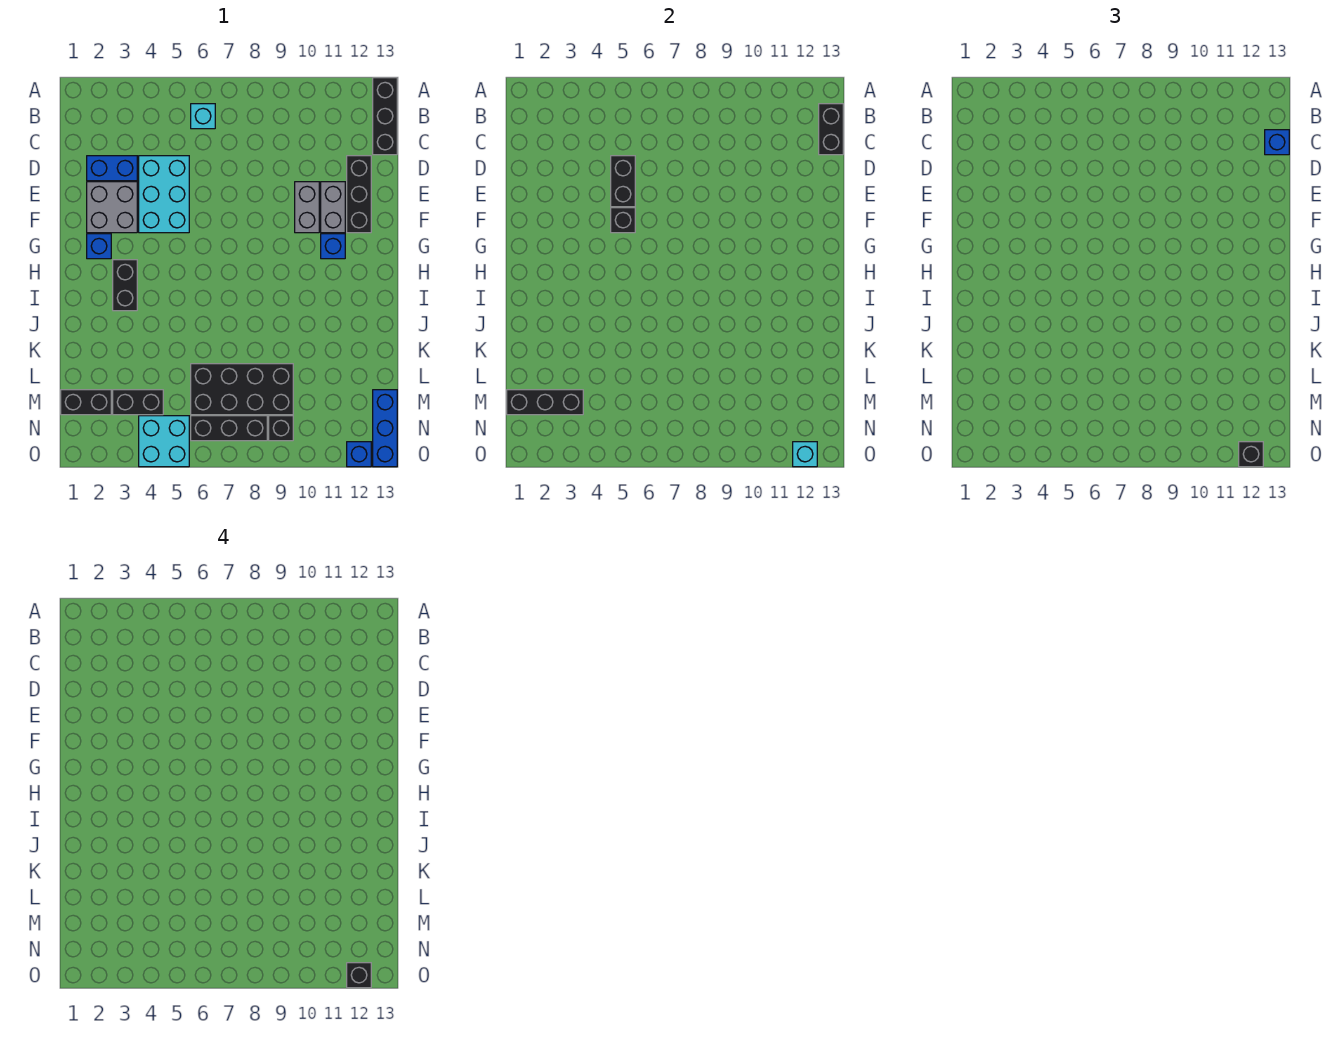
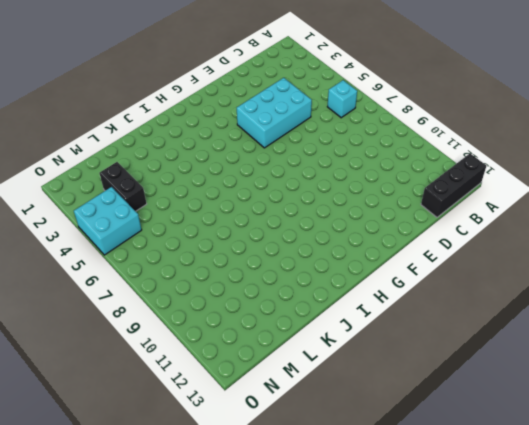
none -> blue brick D2:D3 level 1
none -> black brick D12:F12 level 1
none -> grey brick E2:F3 level 1

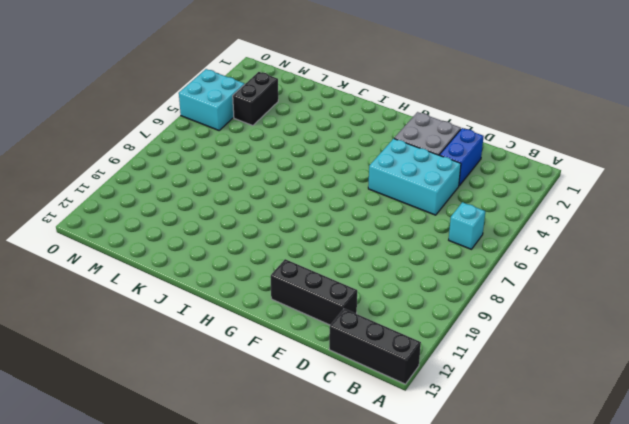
none -> grey brick E10:F10 level 1
none -> grey brick E11:F11 level 1
none -> blue brick G2 level 1

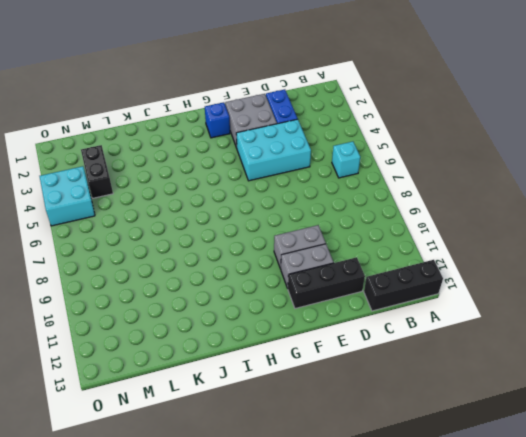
none -> blue brick G11 level 1
none -> black brick H3:I3 level 1
none -> black brick L6:M9 level 1

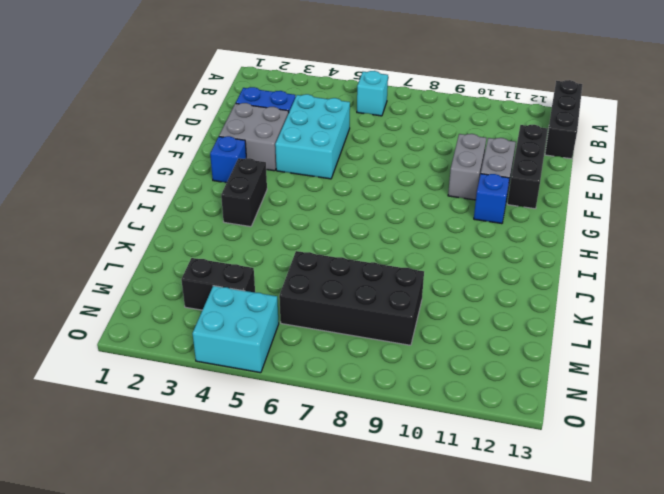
none -> black brick M1:M2 level 1
none -> blue brick M13:O13 level 1
none -> black brick N6:N8 level 1

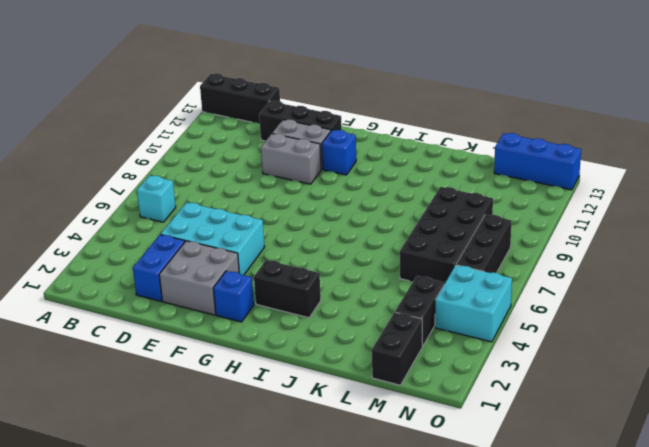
none -> black brick N9 level 1
none -> blue brick O12 level 1
none -> black brick B13:C13 level 2

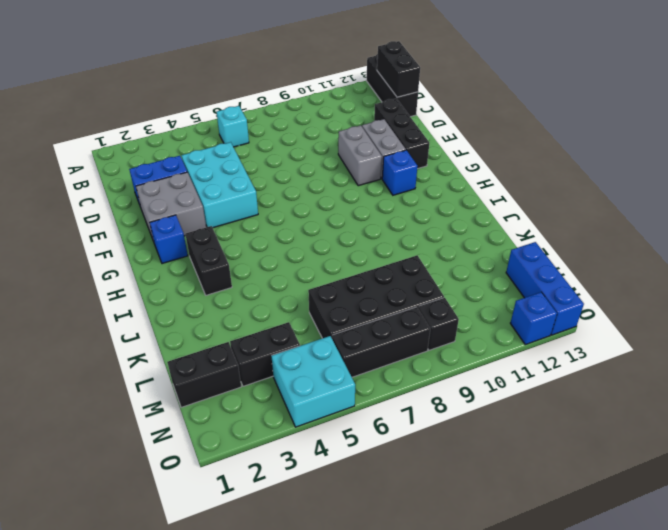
none -> black brick D5:E5 level 2
none -> black brick F5 level 2
none -> black brick M1:M3 level 2

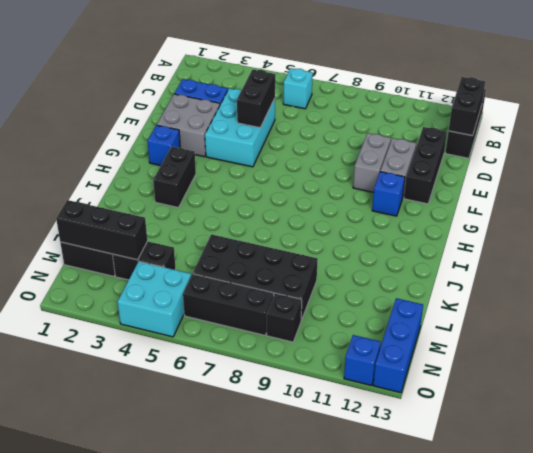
none -> black brick F5 level 2
none -> cyan brick O12 level 2
none -> blue brick C13 level 3

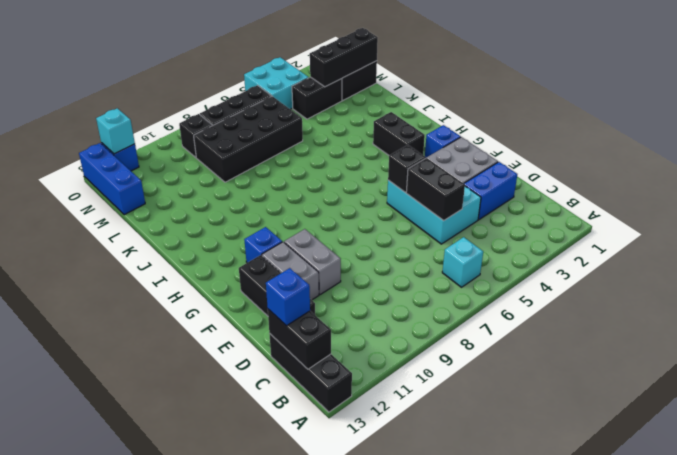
none -> black brick O12 level 3
none -> black brick O12 level 4

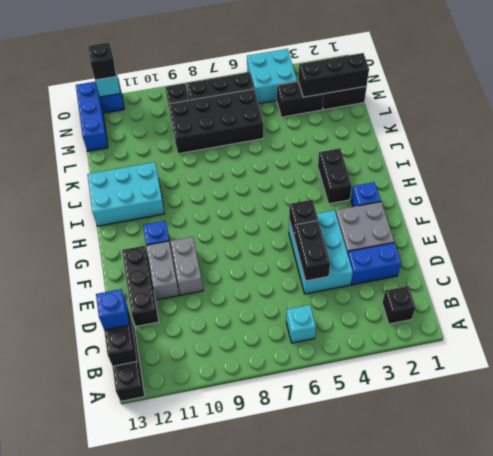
black brick B2 level 1 -> black brick O12 level 4
cyan brick I11:J13 level 1 -> none

